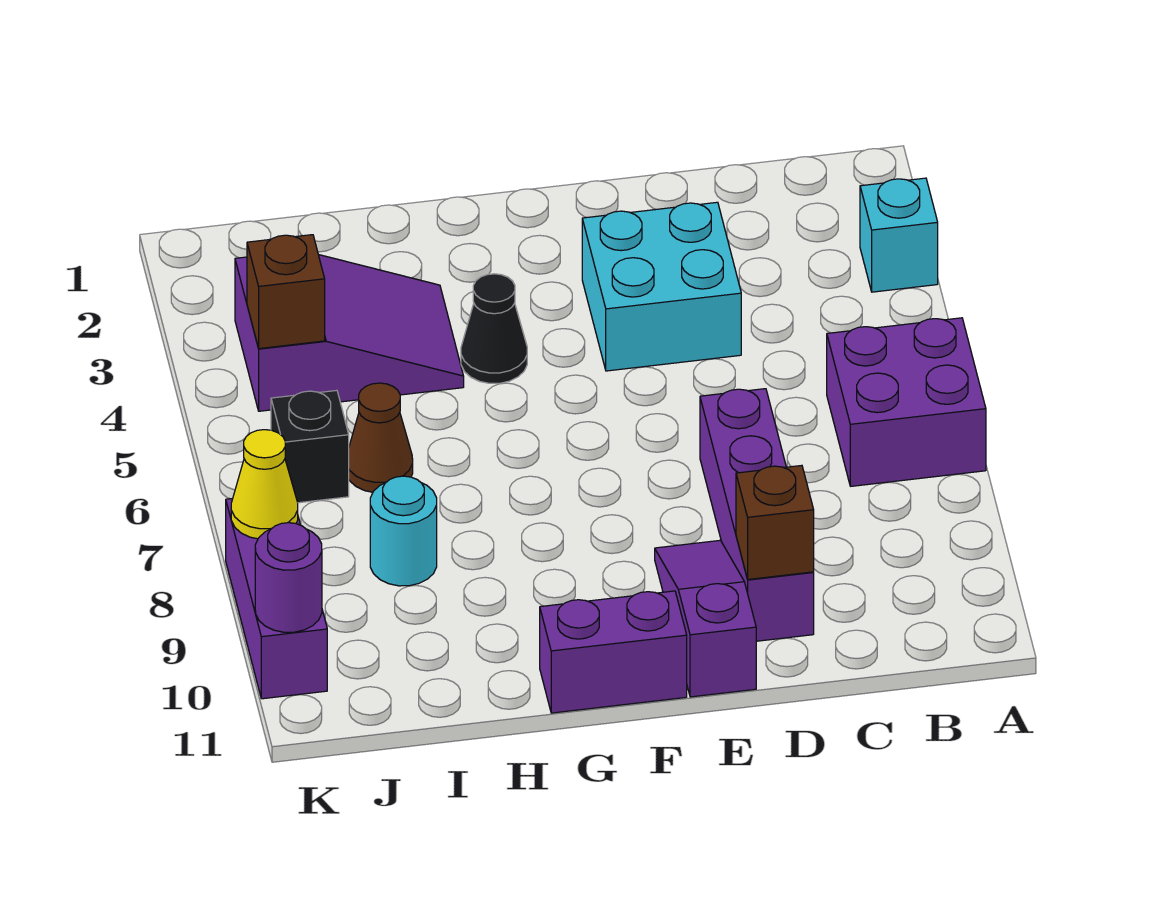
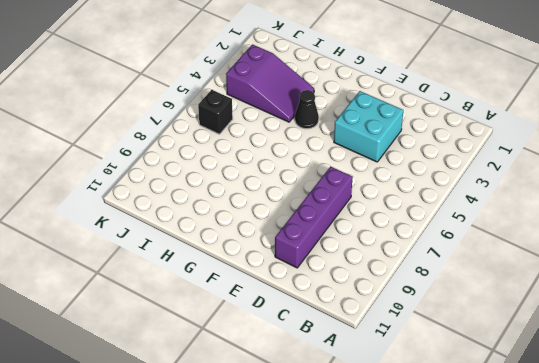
none -> cyan brick A3 level 1
none -> purple brick A6:B7 level 1
none -> purple slope E9:E11 level 1 top 11

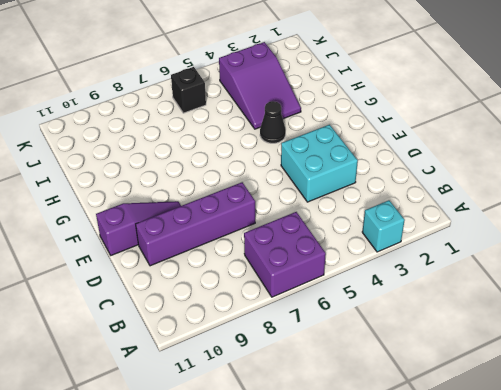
none -> purple brick F11:G11 level 1
none -> brown cone I6 level 1
none -> cyan round brick I8 level 1

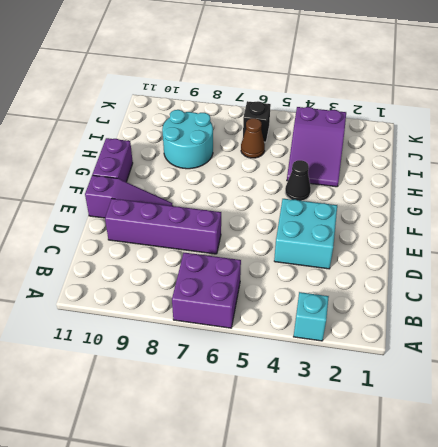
cyan round brick H8:I9 level 1 -> cyan round brick I8 level 1
none -> purple brick K8:K10 level 1
none -> brown brick D10 level 2
none -> brown brick J4 level 2

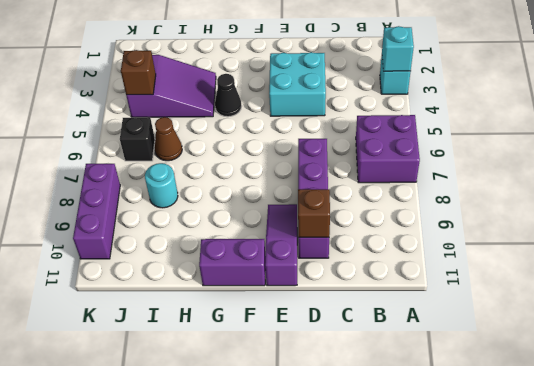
cyan brick A3 level 2 -> none
none -> yellow cone K8 level 2
none -> purple round brick K10 level 2

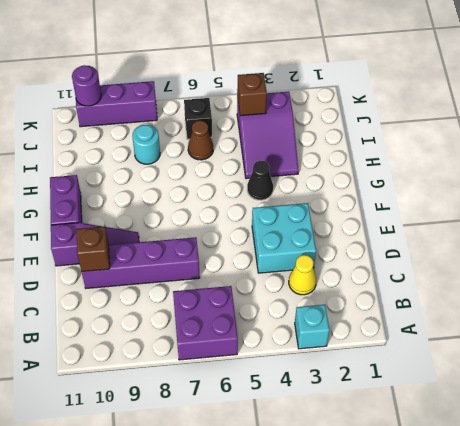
yellow cone C3 level 1 -> yellow cone K8 level 2

